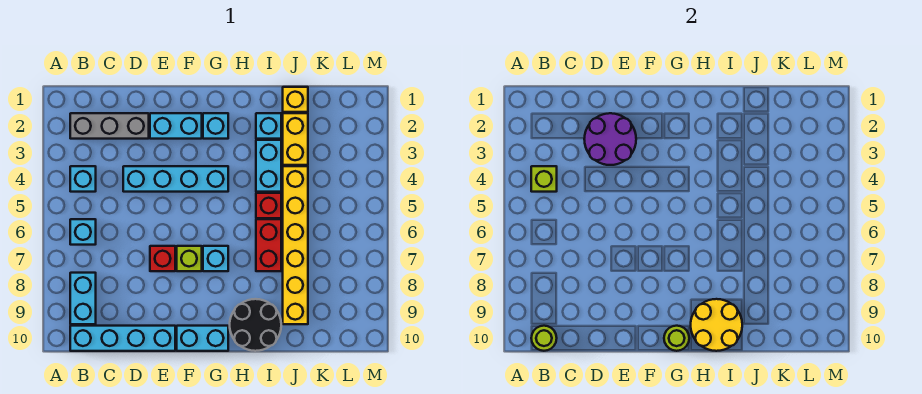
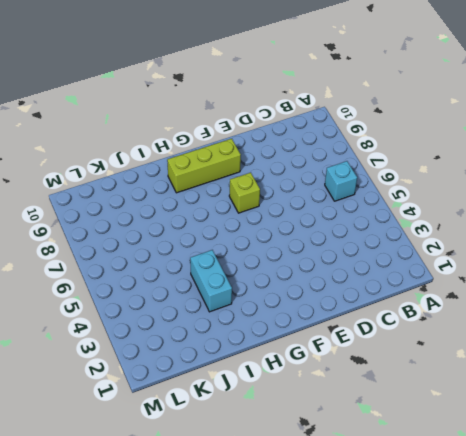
lime brick F9:H9 level 1 -> black round brick H9:I10 level 1
none -> grey brick B2:D2 level 1
none -> cyan brick B4 level 1
none -> cyan brick B8:B9 level 1

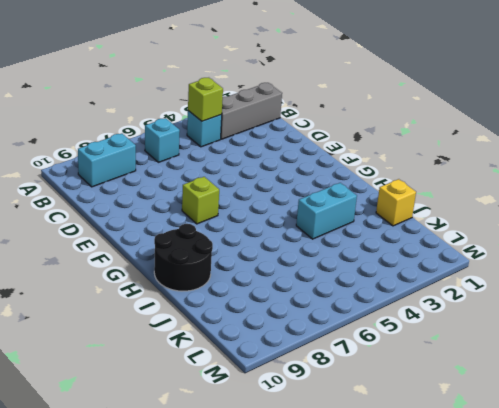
grey brick B1:B3 level 1 -> grey brick B2:D2 level 1
none -> cyan brick B10:E10 level 1
none -> cyan brick D4:G4 level 1
none -> cyan brick E2:F2 level 1

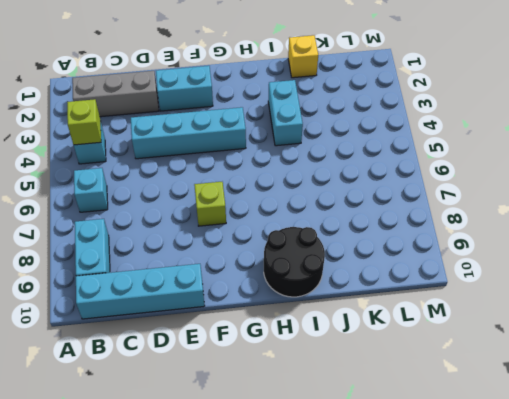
none -> red brick E7 level 1
none -> cyan brick F10:G10 level 1
none -> cyan brick G2 level 1

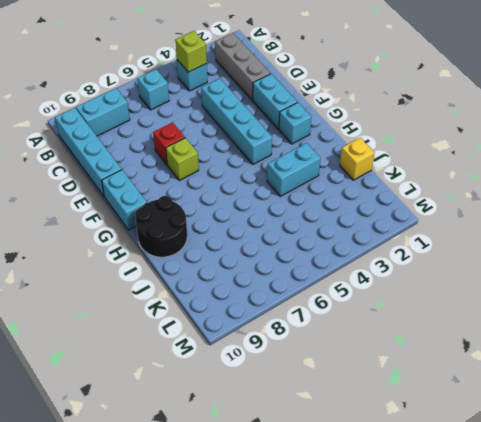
none -> cyan brick G7 level 1
none -> cyan brick I2 level 1
none -> red brick I5 level 1

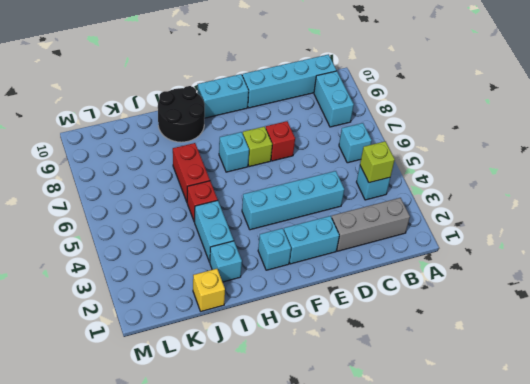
none -> yellow brick J2:J3 level 1
none -> yellow brick J4:J9 level 1
none -> lime round brick B10 level 2

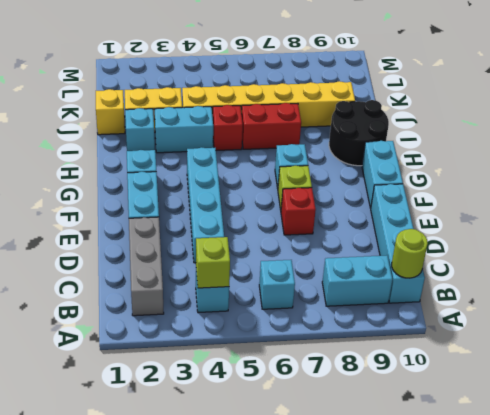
none -> purple round brick D2:E3 level 2
none -> lime round brick G10 level 2
none -> yellow round brick H9:I10 level 2

